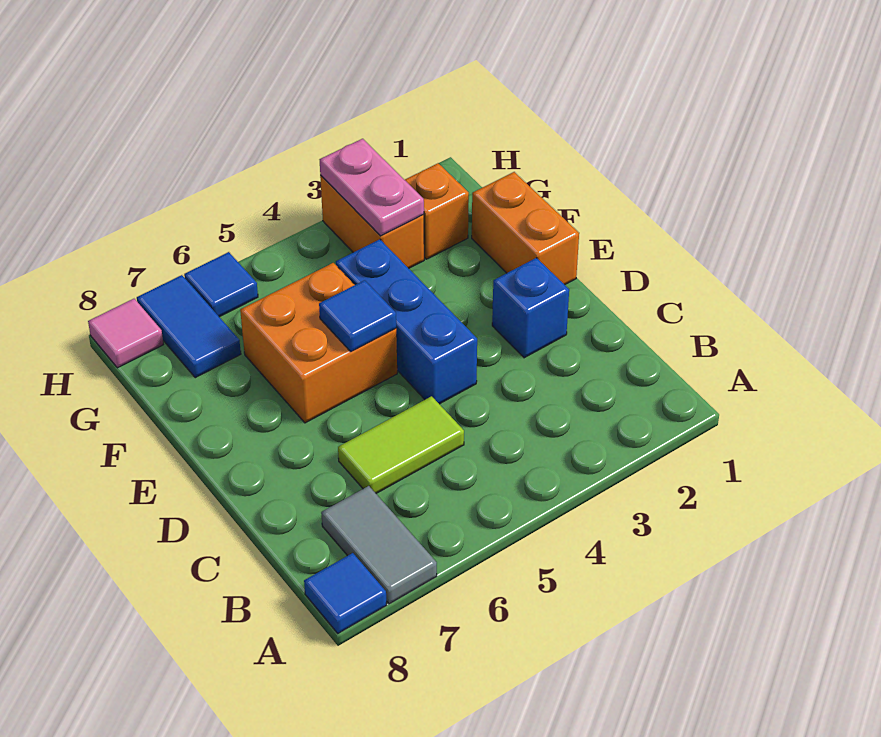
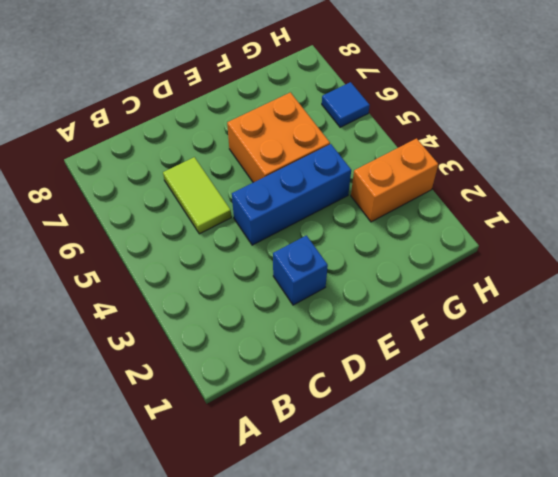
none -> grey tile A7:B7 level 1
none -> blue tile A8 level 1
none -> orange brick E1:F1 level 1

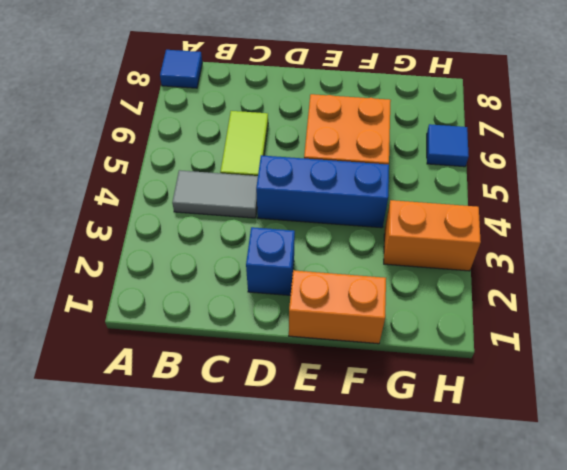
grey tile B4:C4 level 1 -> grey tile A7:B7 level 1
none -> orange brick G2 level 1
none -> blue tile G7:H7 level 1
none -> pink tile H8 level 1

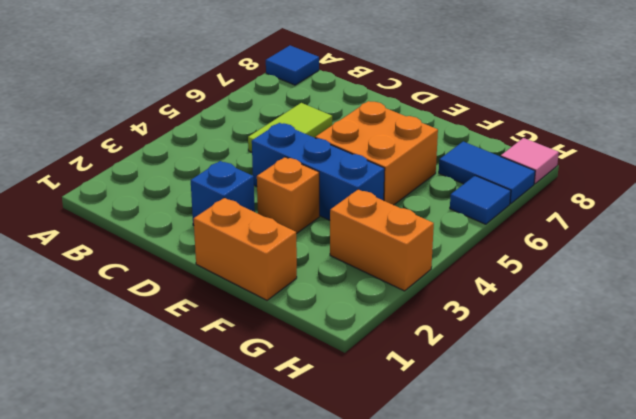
orange brick E3 level 1 -> orange brick G2 level 1
none -> grey tile A7:B7 level 1
none -> blue tile E5 level 2
none -> pink plate G3:H3 level 2

